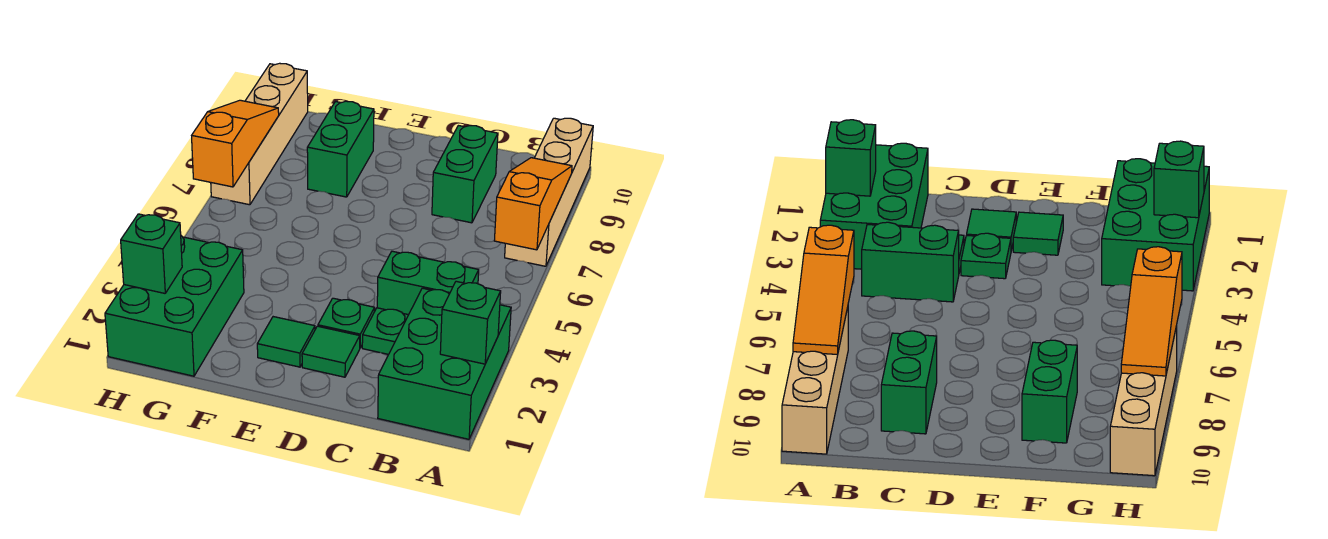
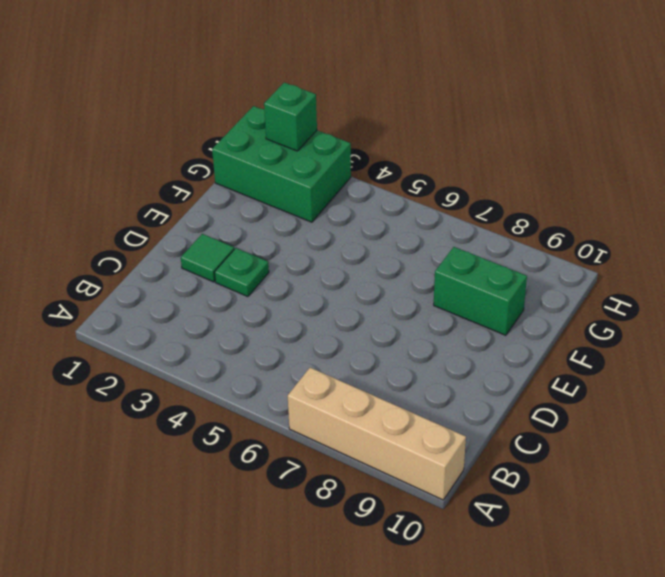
none -> green brick A1:B3 level 1
none -> green brick B4:C4 level 1
none -> green plate C3 level 1

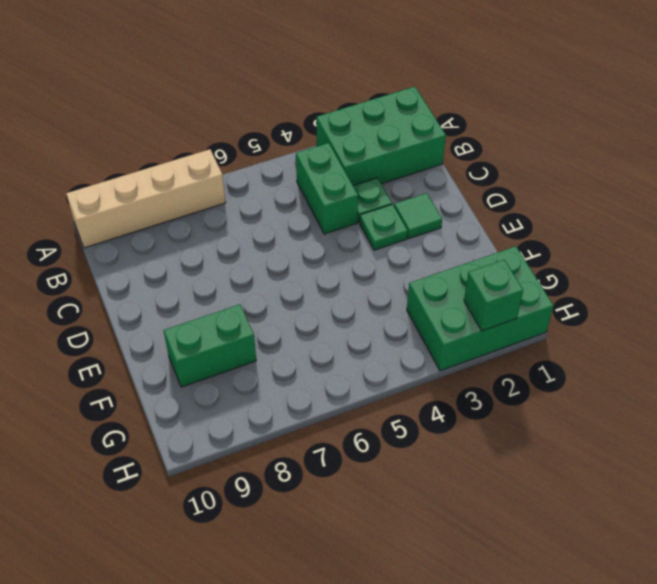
none -> green brick C8:C9 level 1
none -> green tile E2 level 1
none -> tan brick H7:H10 level 1

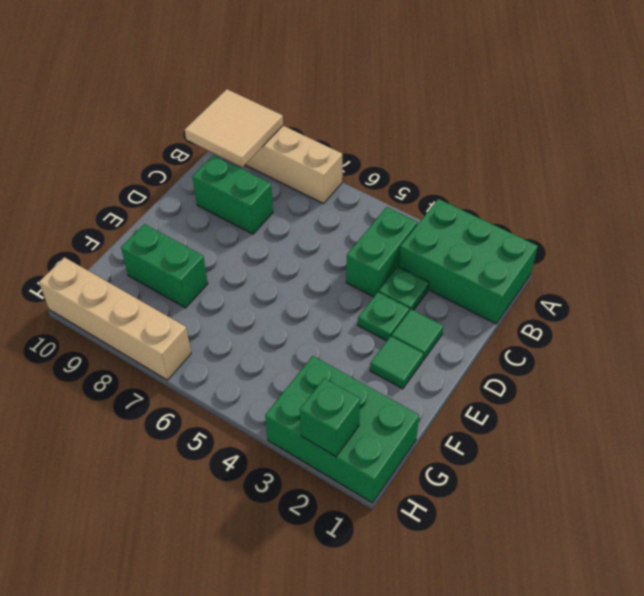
tan tile A9:B10 level 2 -> none
none -> green brick A2 level 2
none -> orange slope A6:A8 level 2 top 6
none -> orange slope H6:H8 level 2 top 6

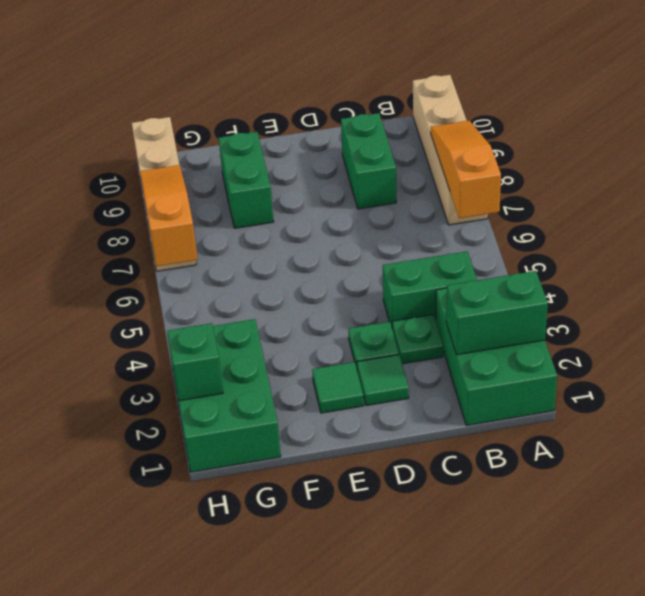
green brick A2:B2 level 2 -> green brick A2 level 2

